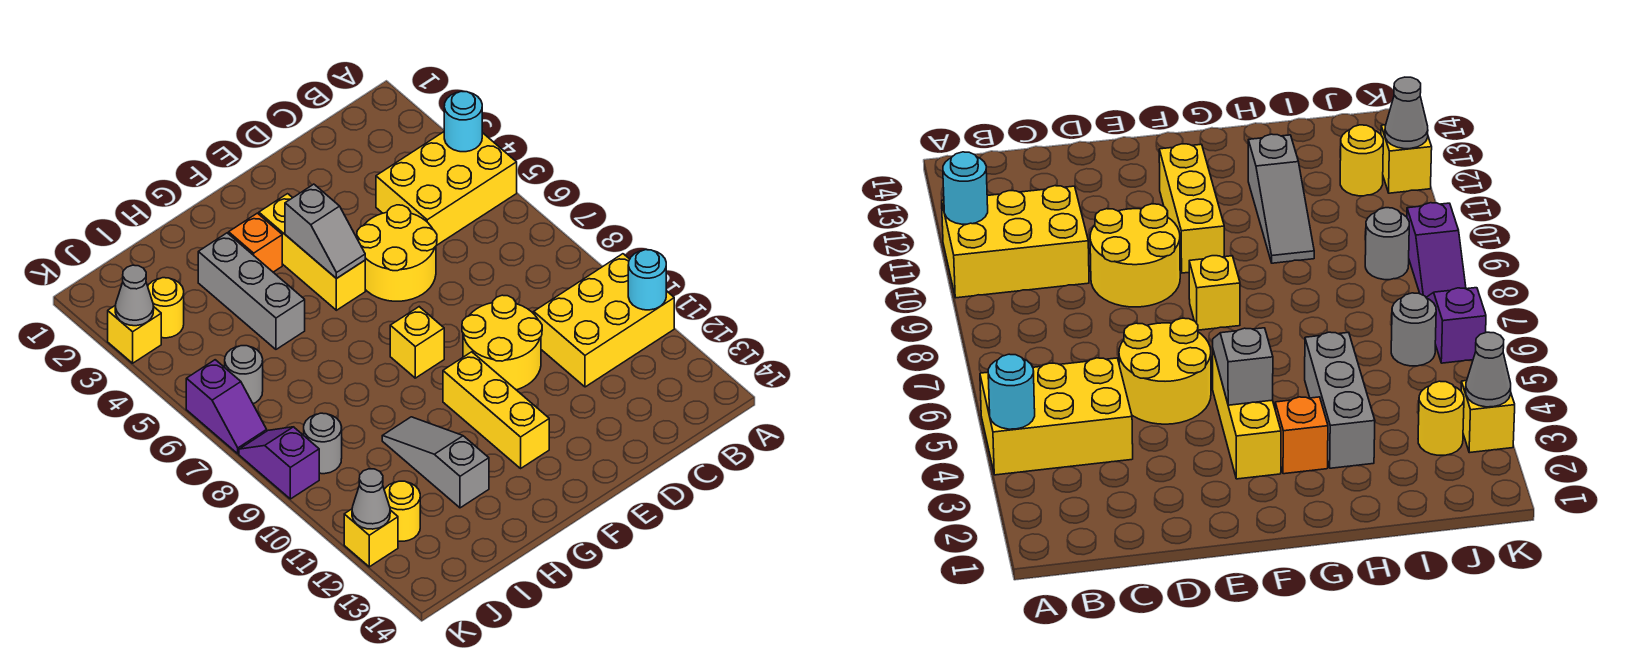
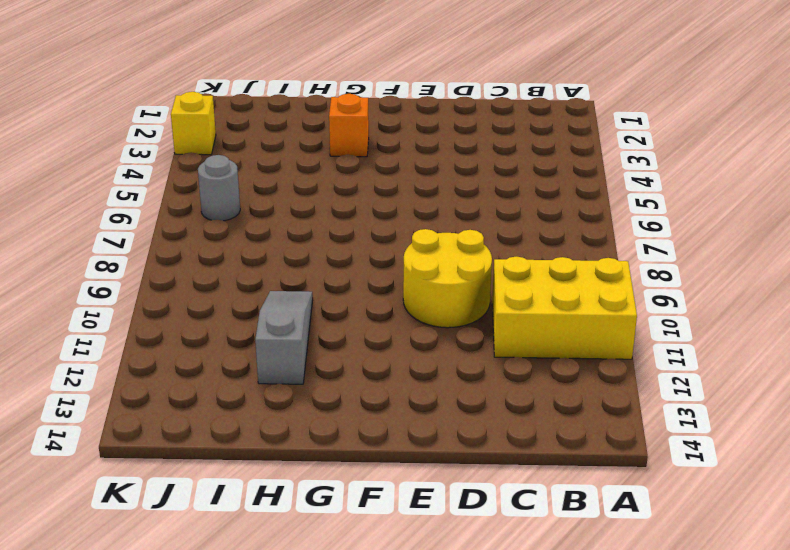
none -> yellow brick A4:C5 level 1
none -> yellow round brick D5:E6 level 1
none -> yellow brick F3:F5 level 1

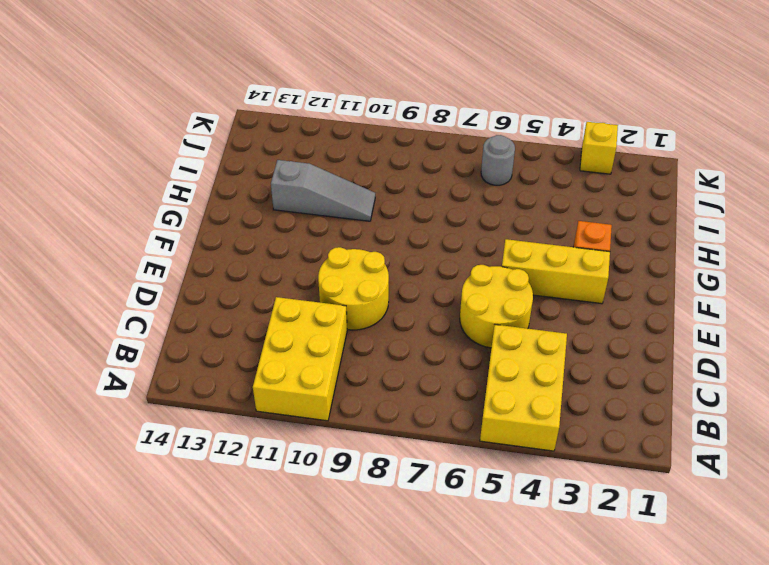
none -> yellow brick F8 level 1
none -> yellow brick F10:F12 level 1
none -> grey brick H3:H5 level 1

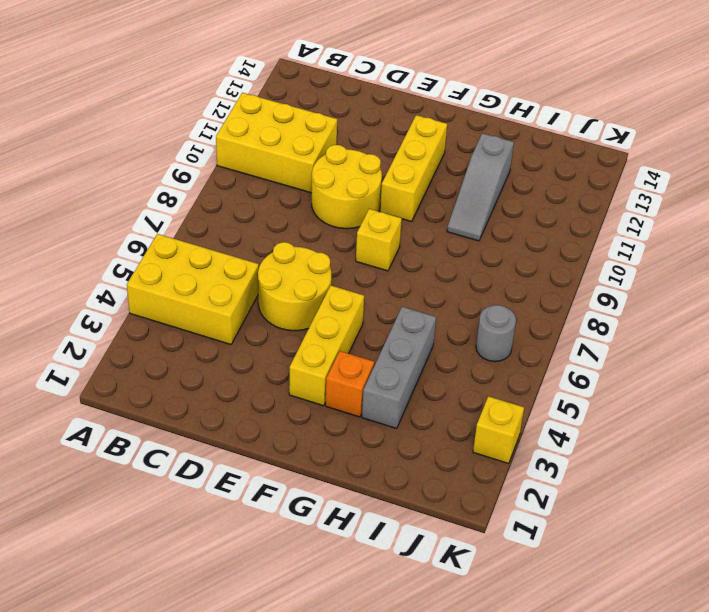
none -> yellow round brick J3 level 1
none -> grey round brick J9 level 1
none -> yellow round brick J12 level 1

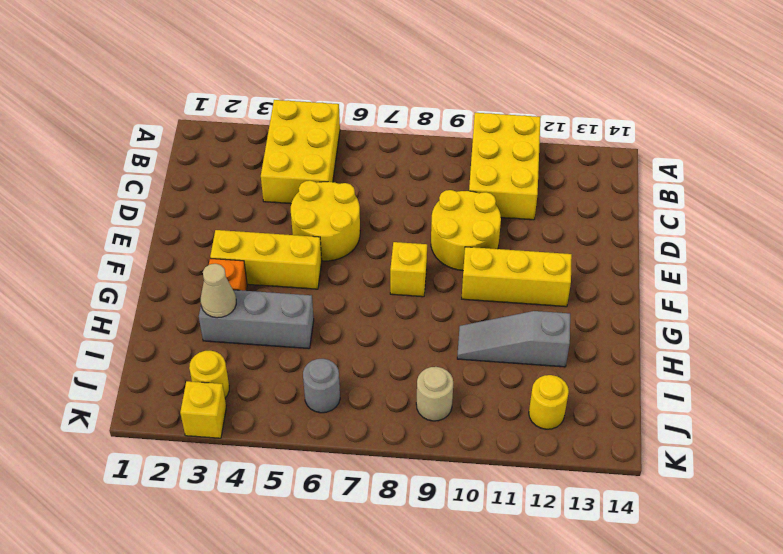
tan cone H3 level 2 -> none
tan round brick J9 level 1 -> grey round brick J9 level 1
none -> purple slope K6:K7 level 1 top 6
none -> purple slope K8:K9 level 1 top 9
none -> yellow brick K12 level 1

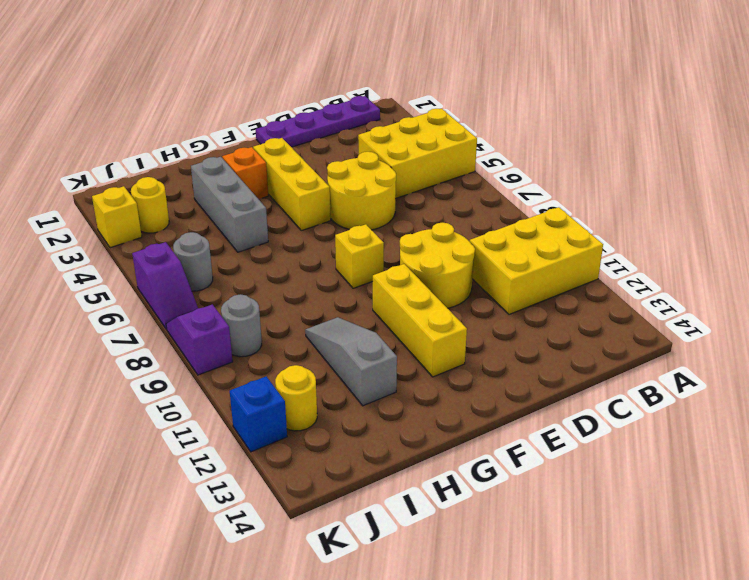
purple plate B1:E1 level 1 -> none
blue brick K12 level 1 -> yellow brick K12 level 1
none -> cyan round brick A4 level 2
none -> cyan round brick A11 level 2
none -> grey slope F4:F5 level 2 top 4

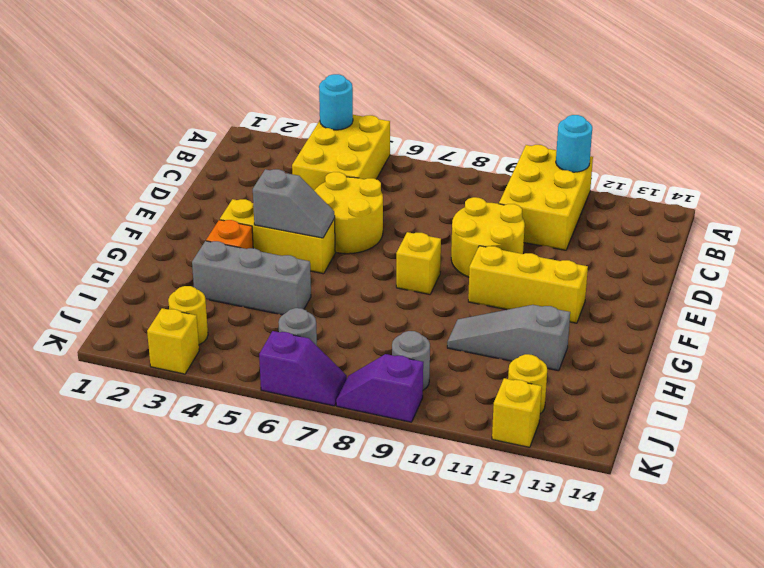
none -> grey cone K3 level 2
none -> grey cone K12 level 2

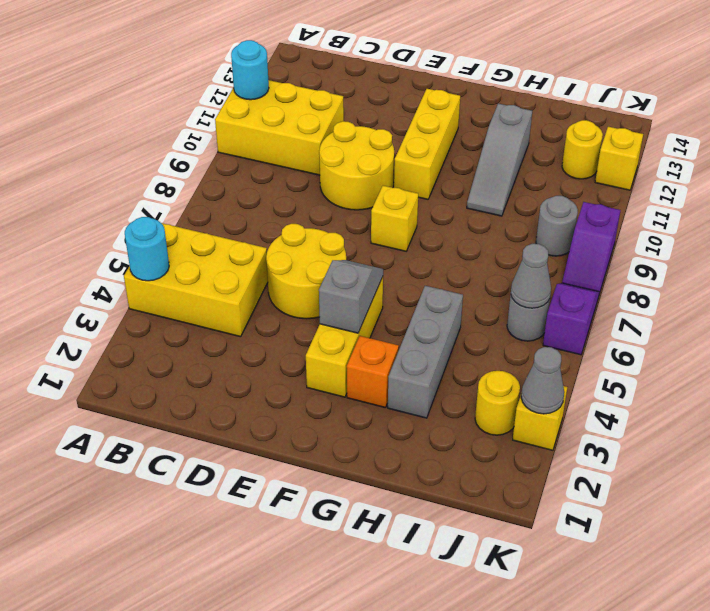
grey cone J6 level 2 -> grey cone K12 level 2

